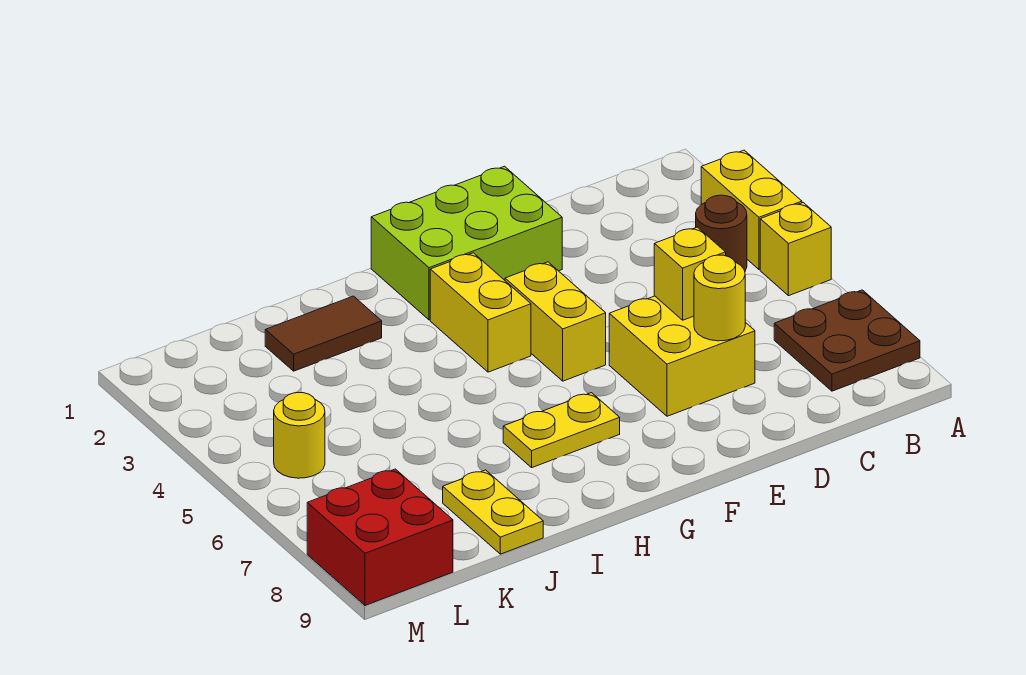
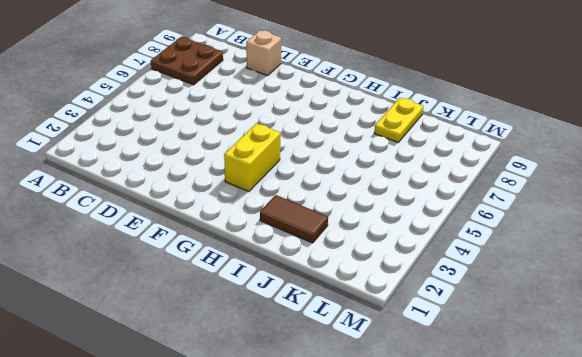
tan brick D9 level 1 -> none
none -> yellow brick A3:A4 level 1
none -> yellow brick A5 level 1
none -> brown round brick B4 level 1

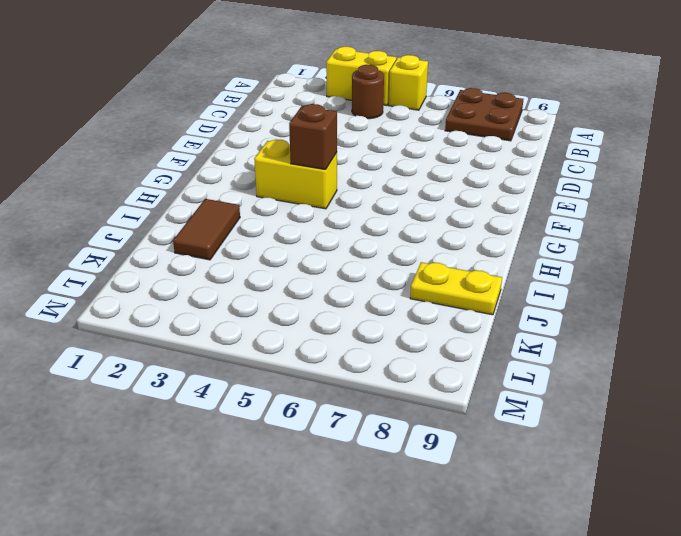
brown brick G4 level 2 -> none
none -> yellow brick D6:E7 level 1
none -> lime brick E1:G2 level 1
none -> yellow brick F4:F5 level 1

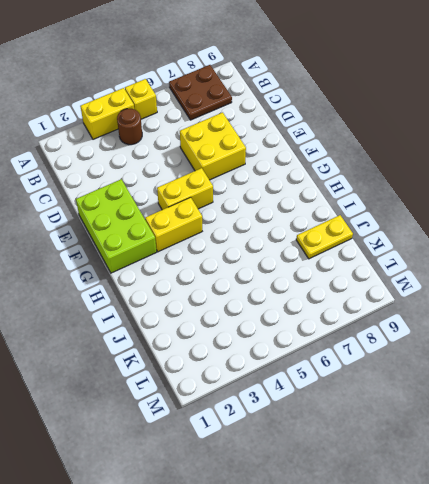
none -> yellow plate G7:H7 level 1
none -> brown tile I2:J2 level 1
none -> yellow round brick L5 level 1

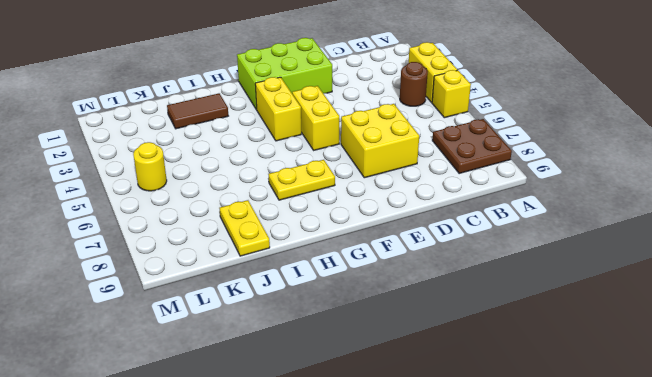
none -> red brick L8:M9 level 1
none -> yellow brick D6 level 2
none -> yellow round brick D7 level 2

